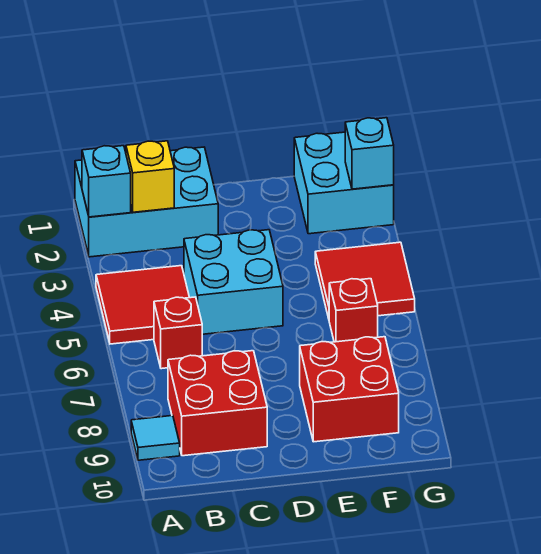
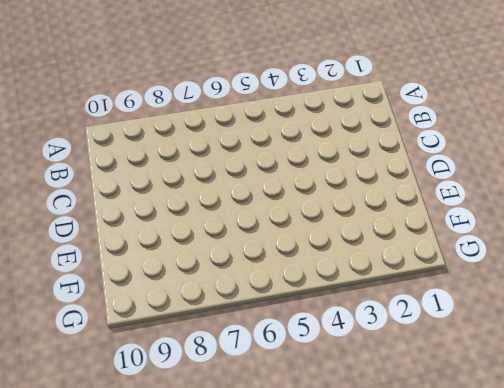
none -> cyan brick A1:C2 level 1
none -> red tile A4:B5 level 1
none -> cyan tile A9 level 1

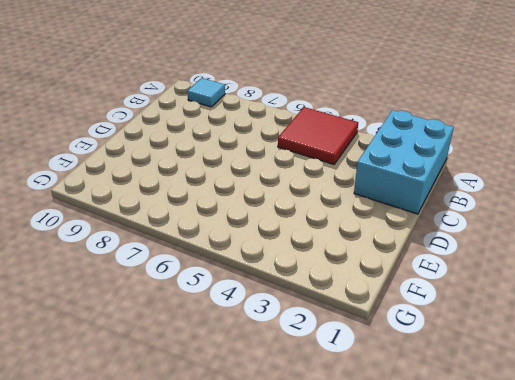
none -> red brick B6 level 1
none -> red brick B8:C9 level 1
none -> cyan brick C4:D5 level 1

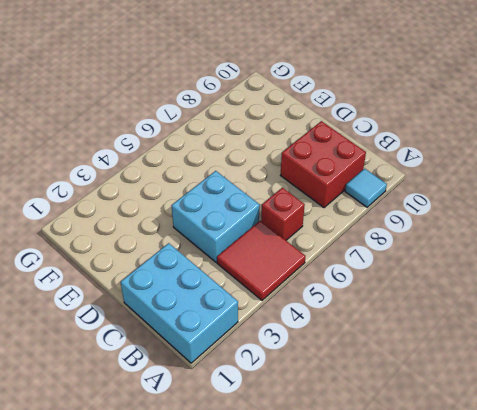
none -> red brick E8:F9 level 1
none -> cyan brick F1:G2 level 1
none -> red tile F4:G5 level 1

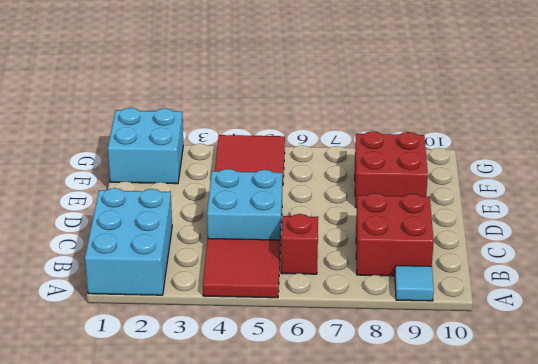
none -> red brick F6 level 1
none -> cyan brick A2 level 2
none -> yellow brick B2 level 2

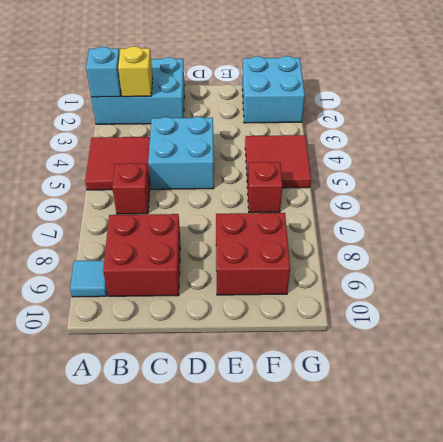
none -> cyan brick G2 level 2

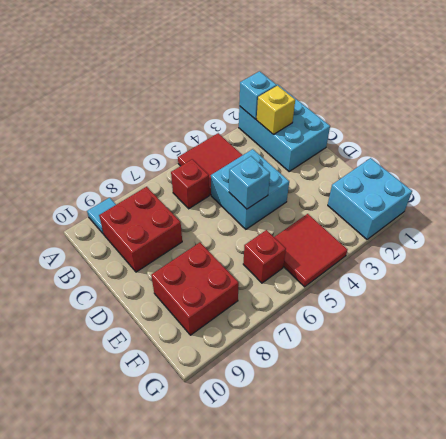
cyan brick D5 level 2 -> cyan brick G2 level 2

